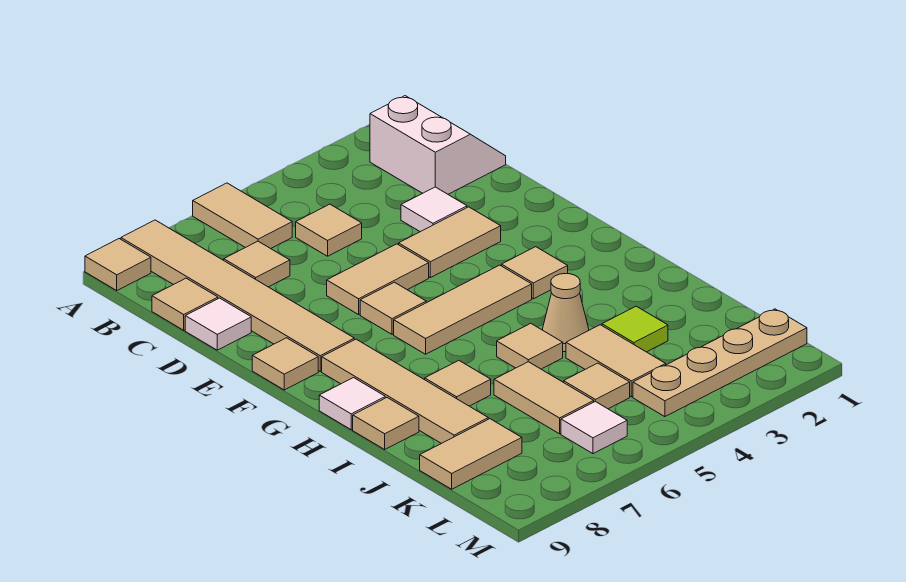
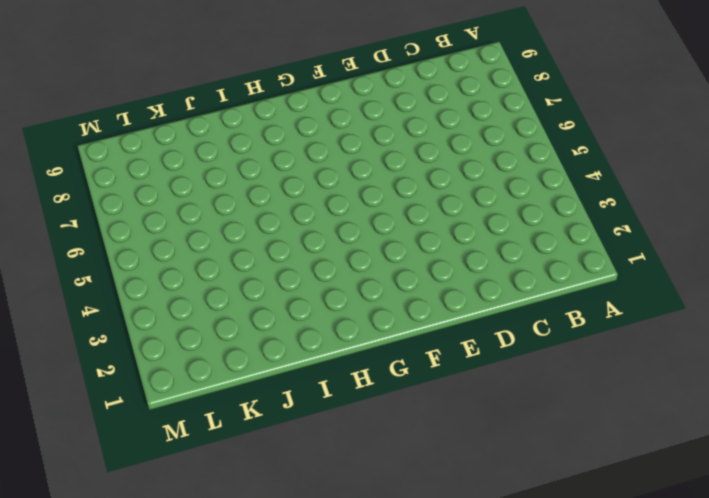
none -> tan tile A6:B6 level 1
none -> tan tile A8:F8 level 1
none -> tan tile A9 level 1

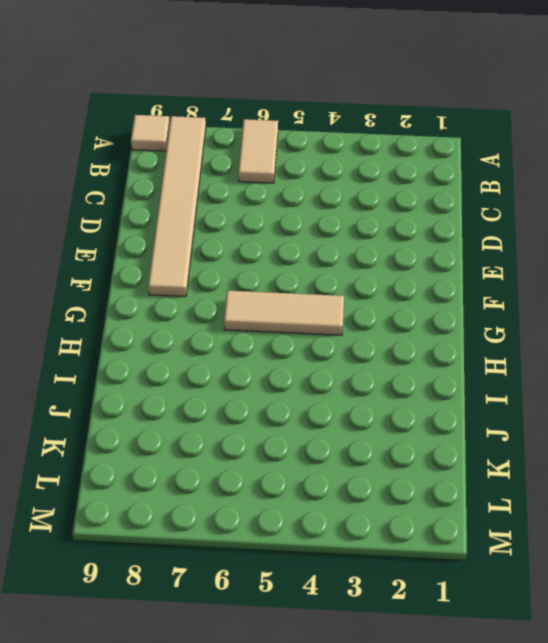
none -> white slope B1:C2 level 1 top 2
none -> tan tile C5 level 1
none -> tan tile C7 level 1

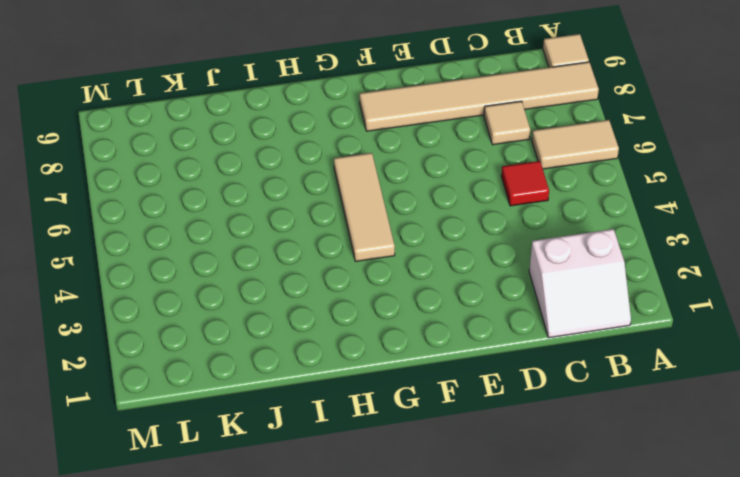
red tile C5 level 1 -> tan tile C5 level 1
none -> tan tile C9 level 1
none -> white tile D3 level 1
none -> white tile D9 level 1

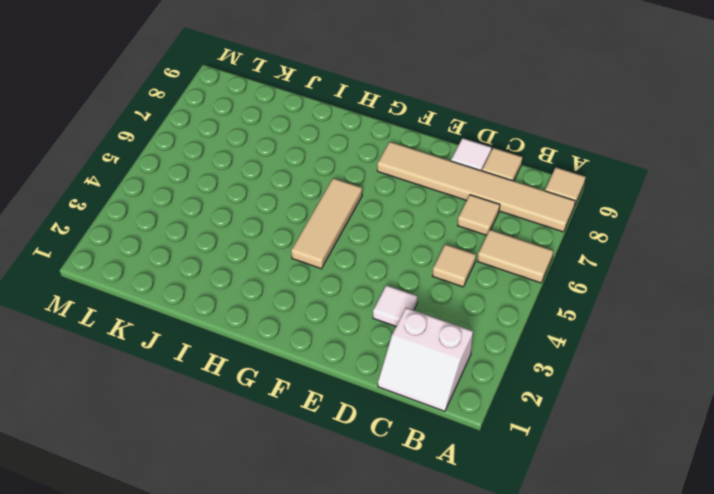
none -> tan tile E3:E4 level 1
none -> tan tile E5:E6 level 1
none -> tan tile F6 level 1

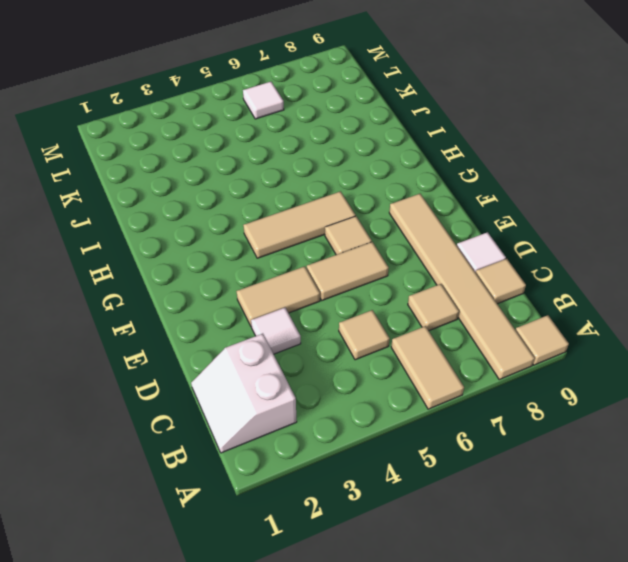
none -> tan tile F9 level 1
none -> tan tile G3 level 1
none -> tan tile G8:J8 level 1

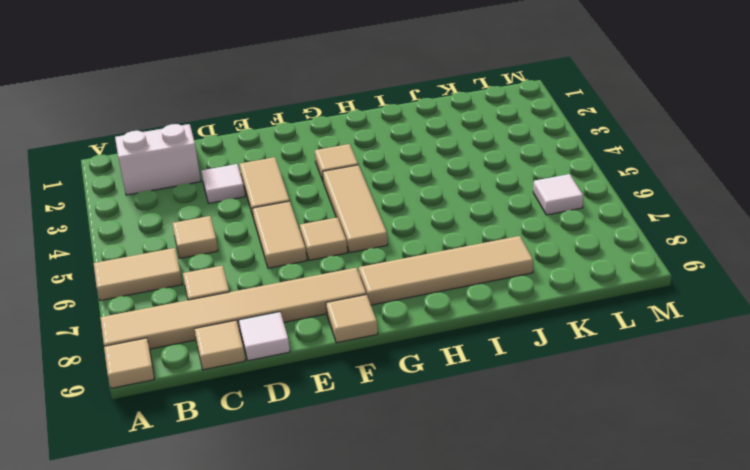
none -> white tile H9 level 1
none -> tan cone I4 level 1
none -> tan tile I5 level 1

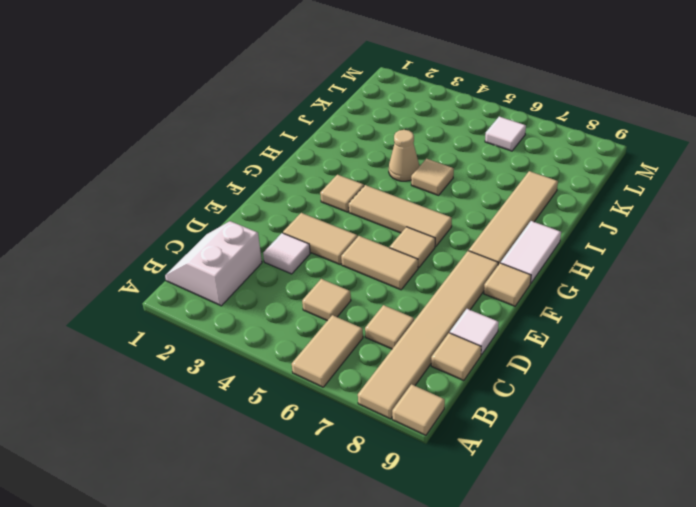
white tile G9:H9 level 1 -> white tile H9 level 1
none -> tan tile I7 level 1
none -> tan tile I9 level 1
none -> lime tile J3 level 1

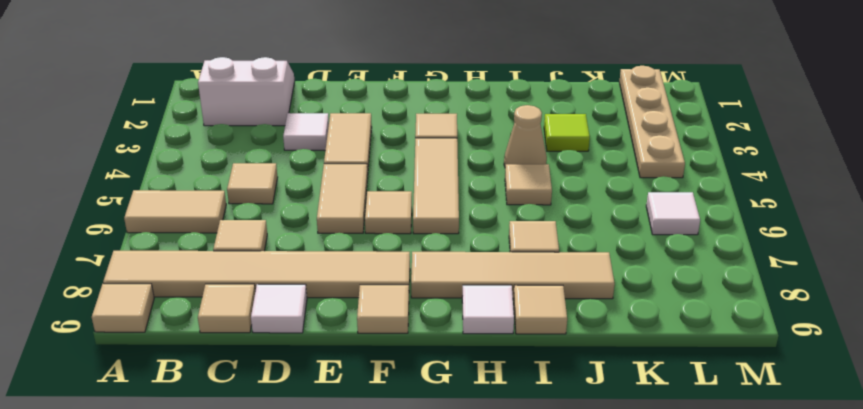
none -> tan tile J4:K4 level 1
none -> tan tile J6:K6 level 1
none -> tan tile K5 level 1

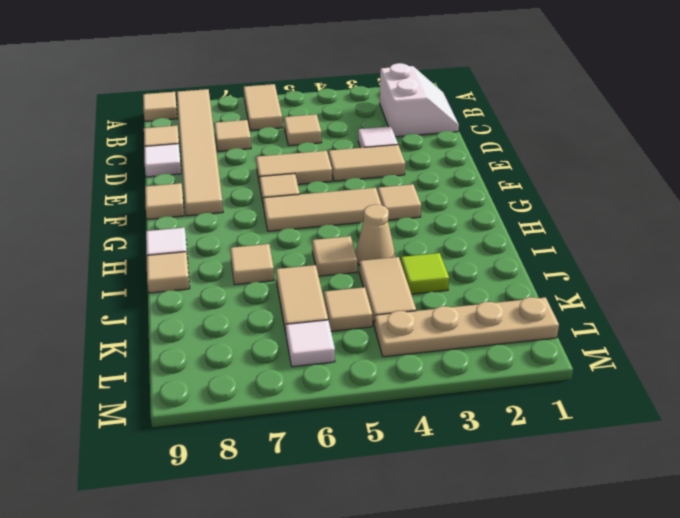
none -> tan tile G8:J8 level 1
none -> tan tile K8:K9 level 1

